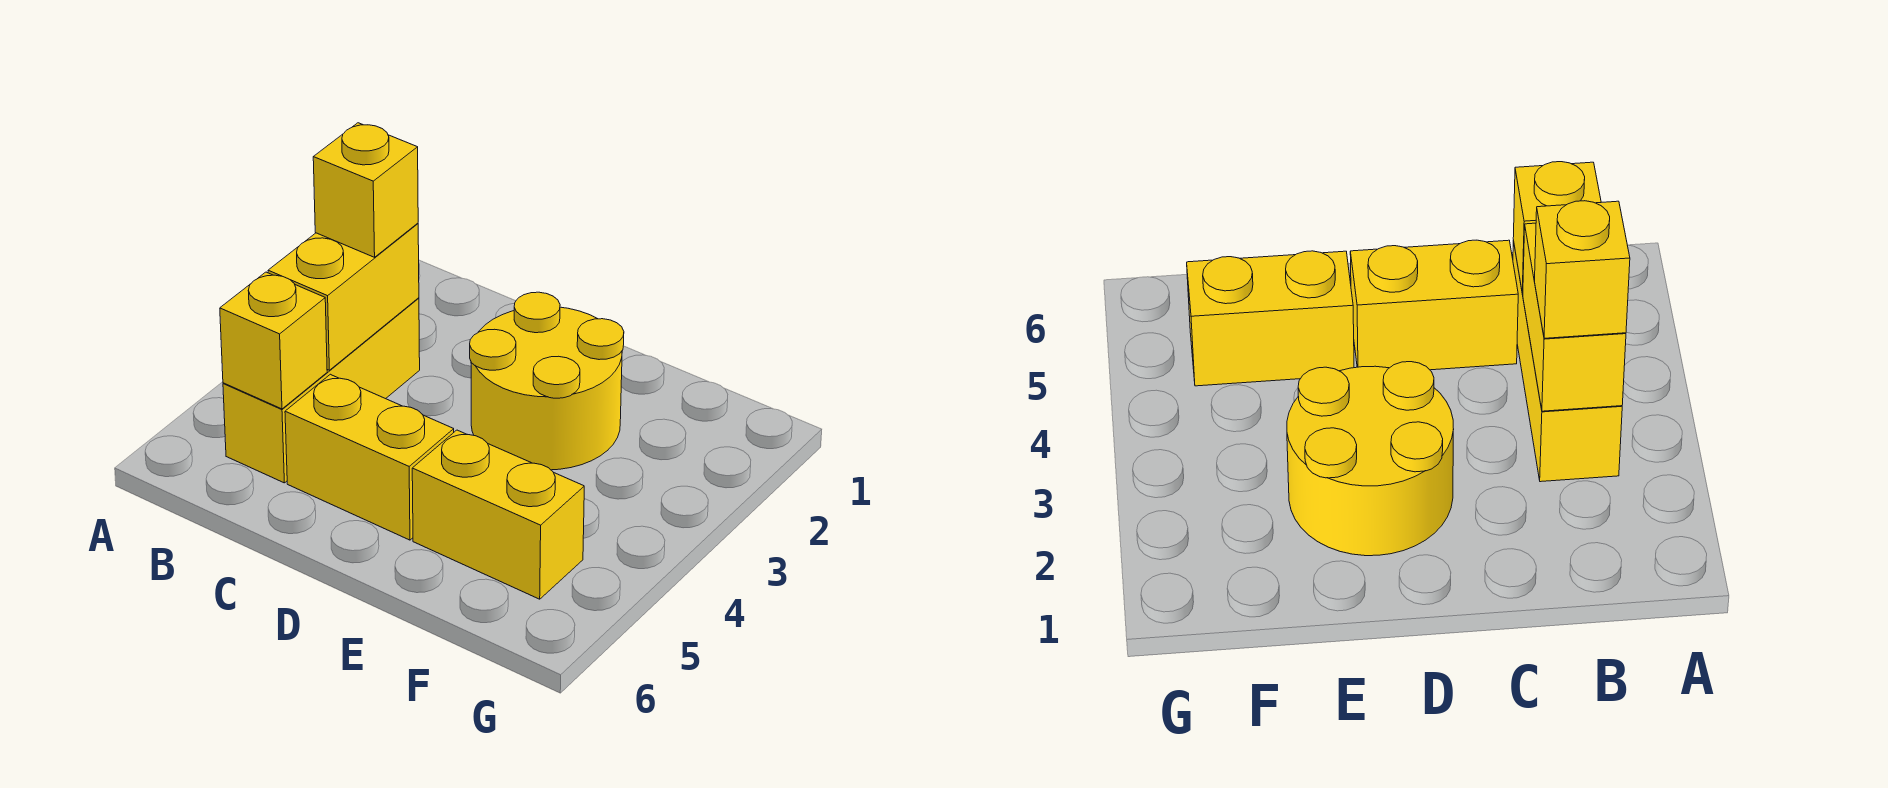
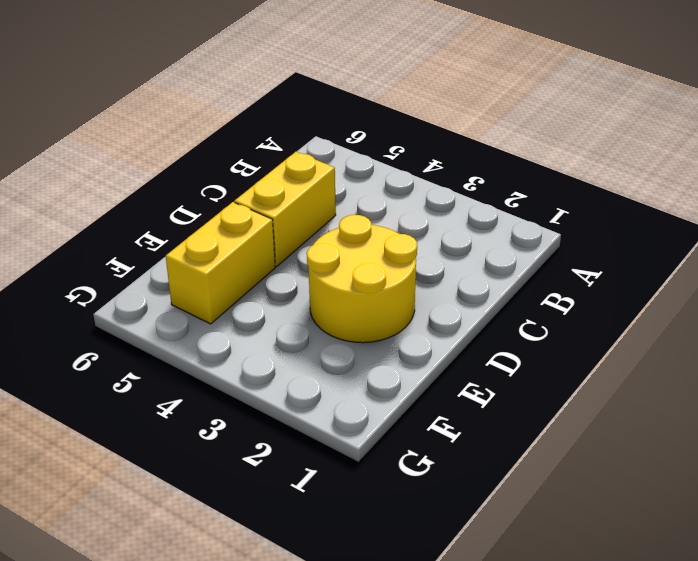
none -> yellow brick B3:B5 level 1
none -> yellow brick B3:B4 level 2

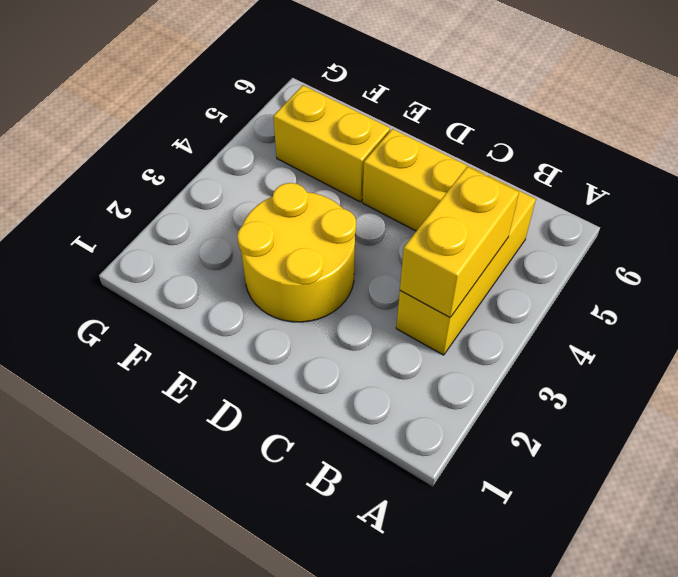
none -> yellow brick B5 level 2
none -> yellow brick B3 level 3

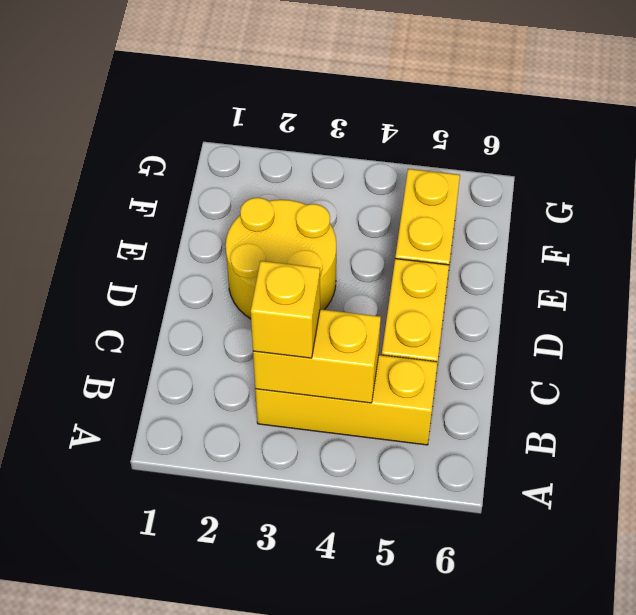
none -> yellow brick B5 level 2

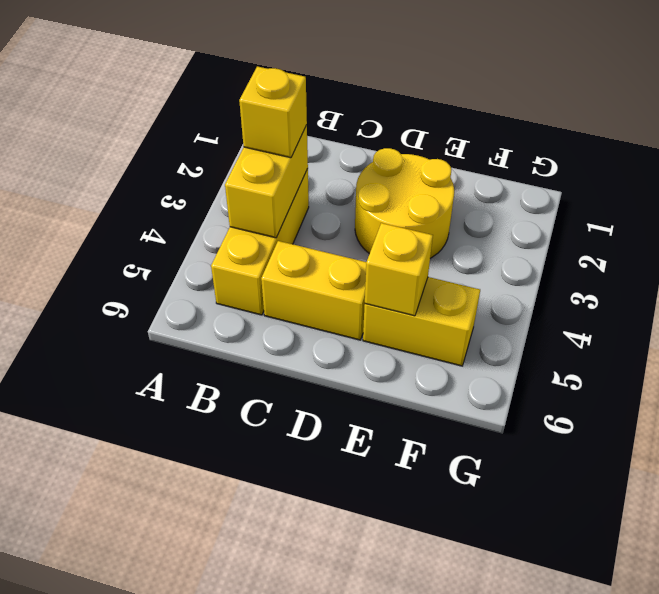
yellow brick E5 level 2 -> yellow brick B5 level 2

